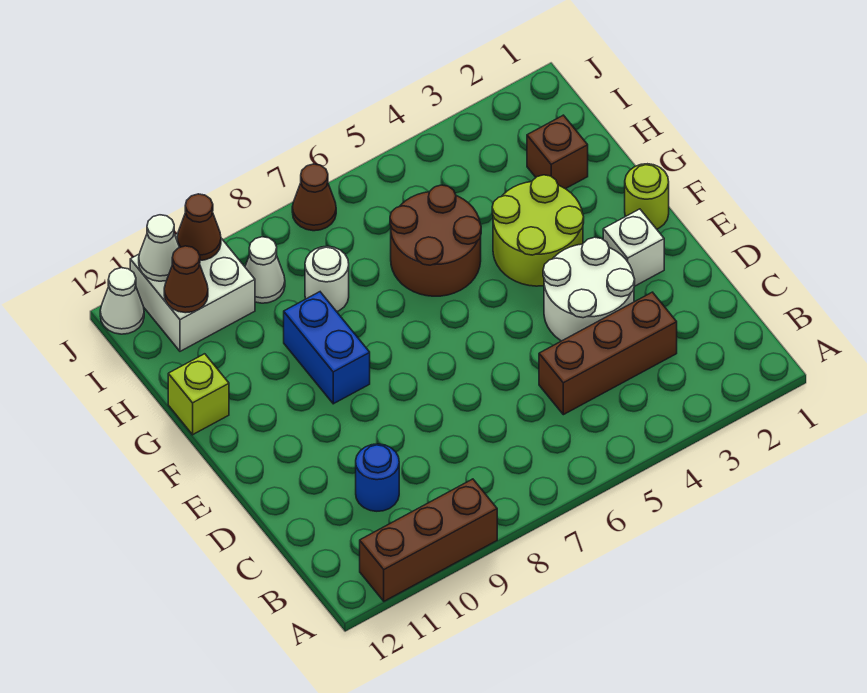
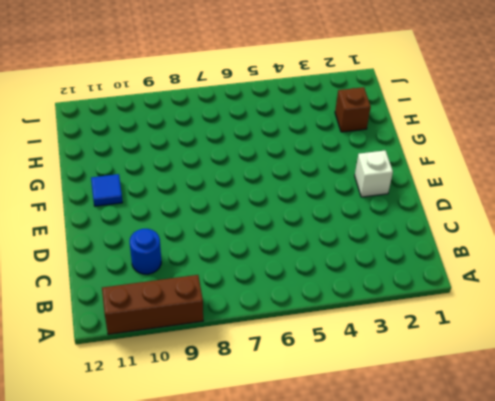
blue tile F11 level 1 -> none
none -> brown brick C3:C5 level 1
none -> white round brick D3:E4 level 1
none -> lime round brick F1 level 1

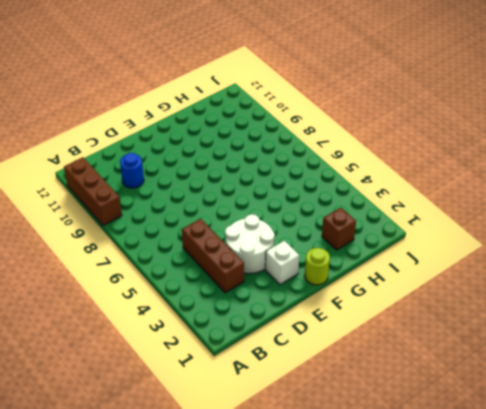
none -> lime round brick F3:G4 level 1
none -> blue brick F9:G9 level 1
none -> brown round brick G5:H6 level 1

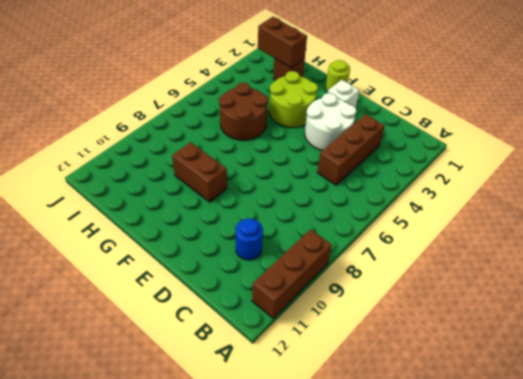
brown brick F9:G9 level 1 -> blue brick F9:G9 level 1
brown brick H2:I2 level 2 -> none
none -> lime brick G12 level 1
none -> white round brick H8 level 1
none -> white cone I9 level 1

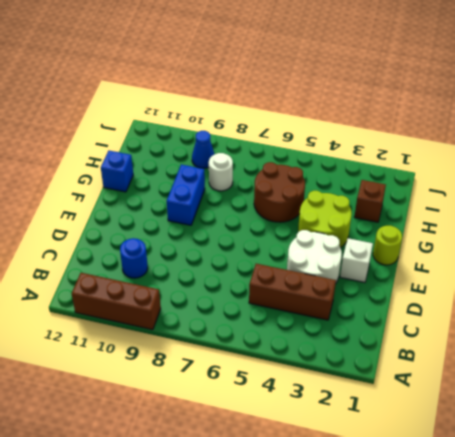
blue brick G12 level 1 -> lime brick G12 level 1
blue cone I9 level 1 -> white cone I9 level 1
none -> white brick I10:J11 level 1
none -> brown cone J7 level 1
none -> white cone J12 level 1

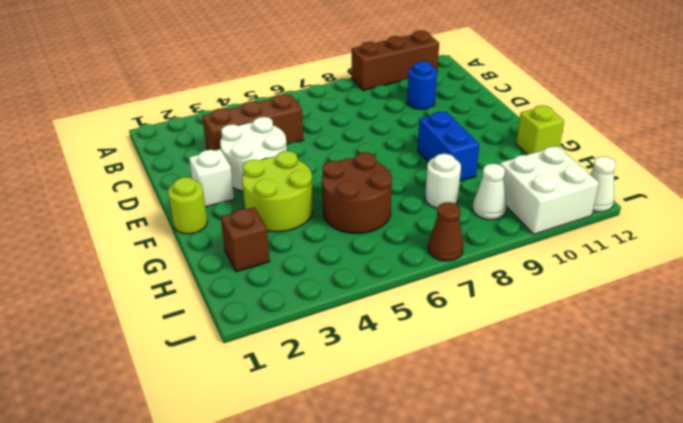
none -> brown cone I11 level 2
none -> brown cone J10 level 2
none -> white cone J11 level 2

